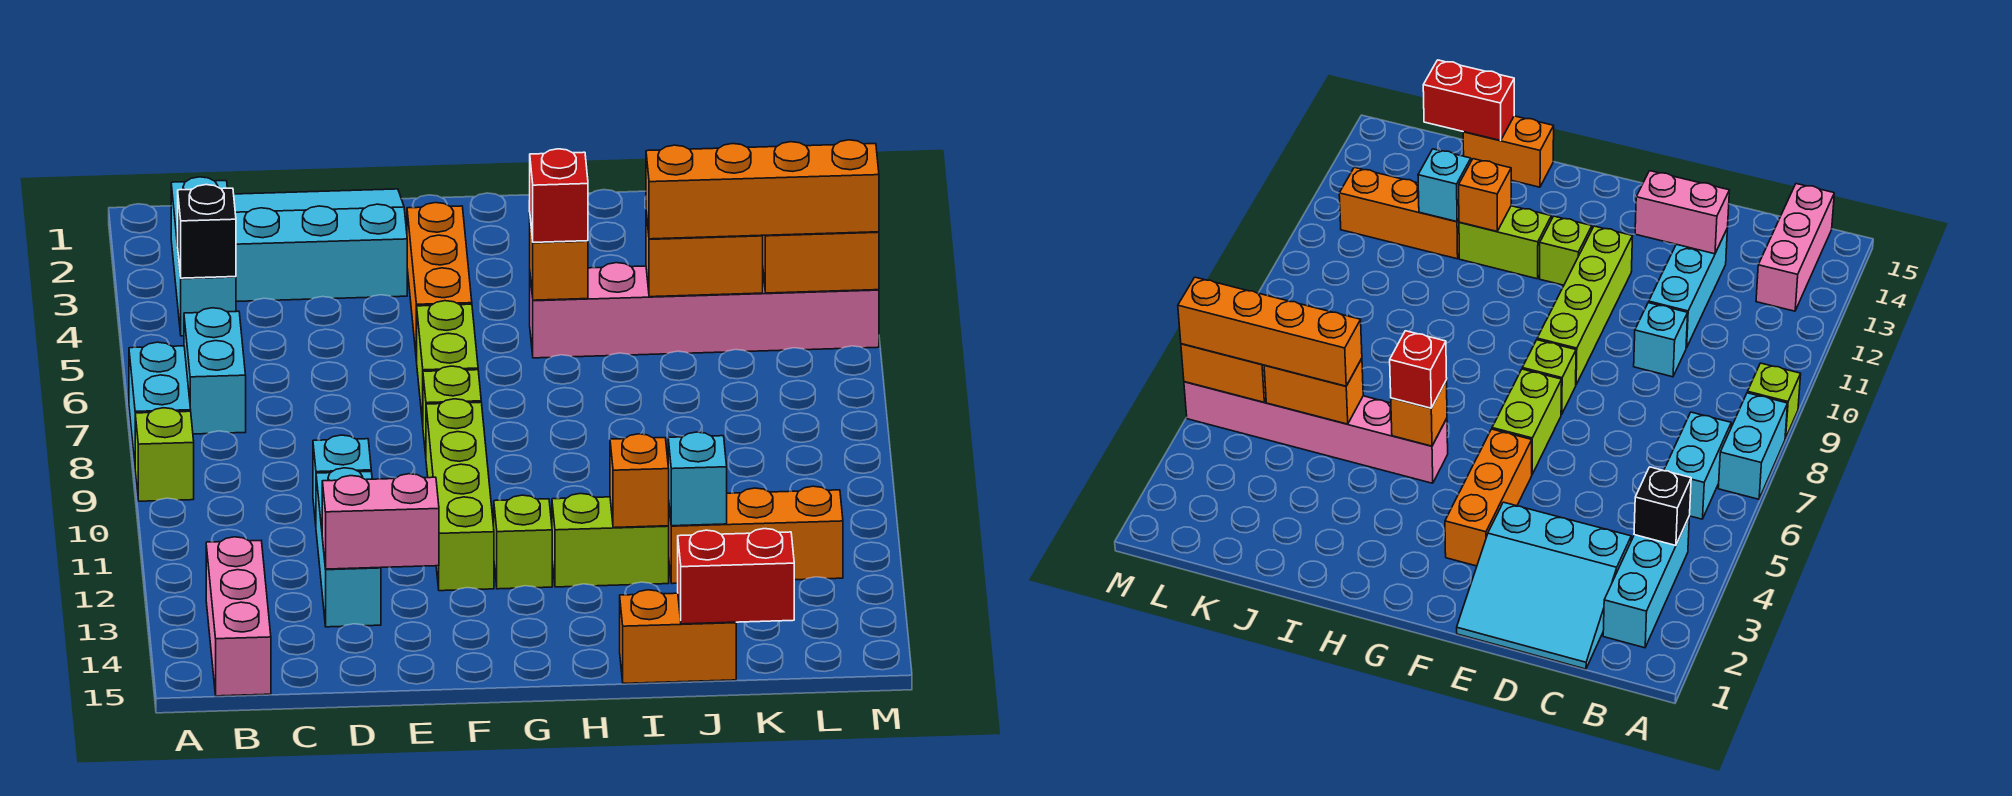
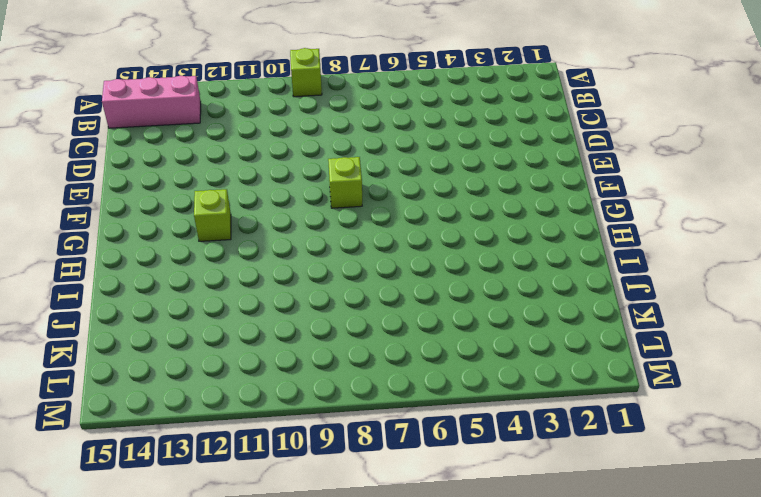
none -> cyan brick A7:A8 level 1
none -> cyan brick B2:B4 level 1
none -> cyan brick B6:B7 level 1

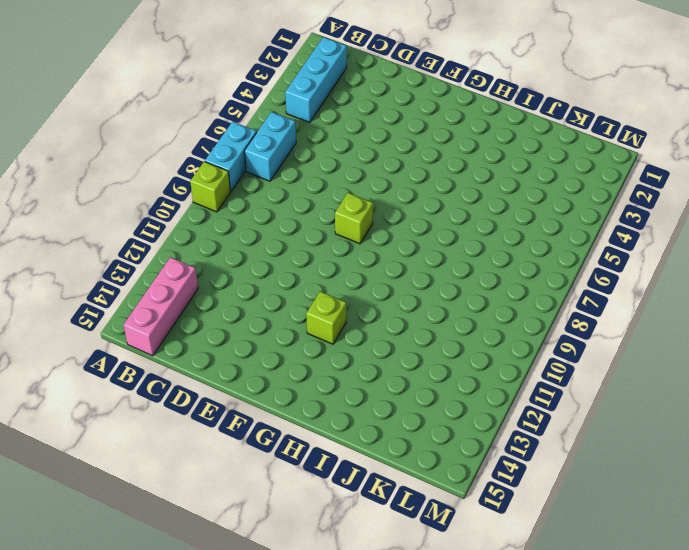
none -> cyan slope C1:E3 level 1 top 3
none -> cyan brick D10 level 1
none -> cyan brick D11:D13 level 1

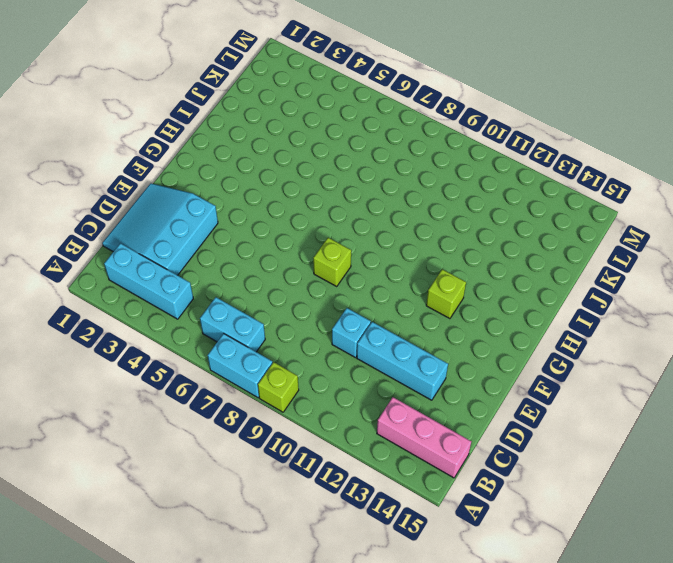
none -> orange brick F3:F5 level 1
none -> lime brick F6:F7 level 1
none -> lime brick F9:F12 level 1

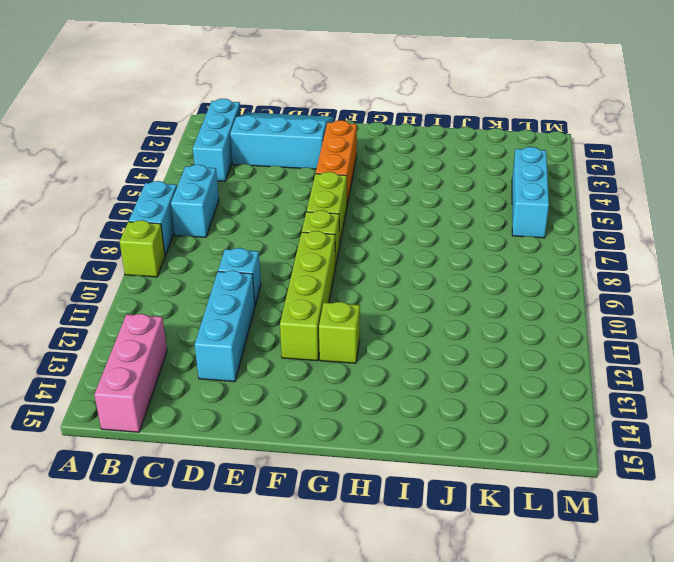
cyan brick L4:L6 level 1 -> pink brick H5:M5 level 1
none -> lime brick H12:I12 level 1
none -> orange brick I15:J15 level 1
none -> orange brick J12:L12 level 1

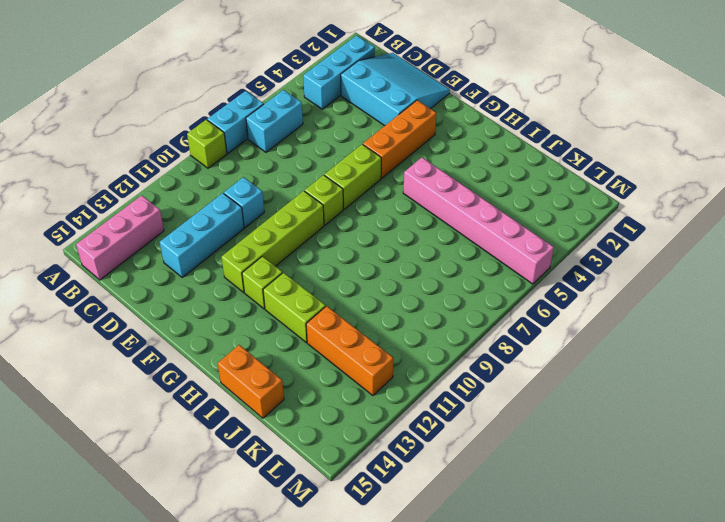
none -> black brick B4 level 2
none -> pink brick D13:E13 level 2
none -> orange brick H5 level 2

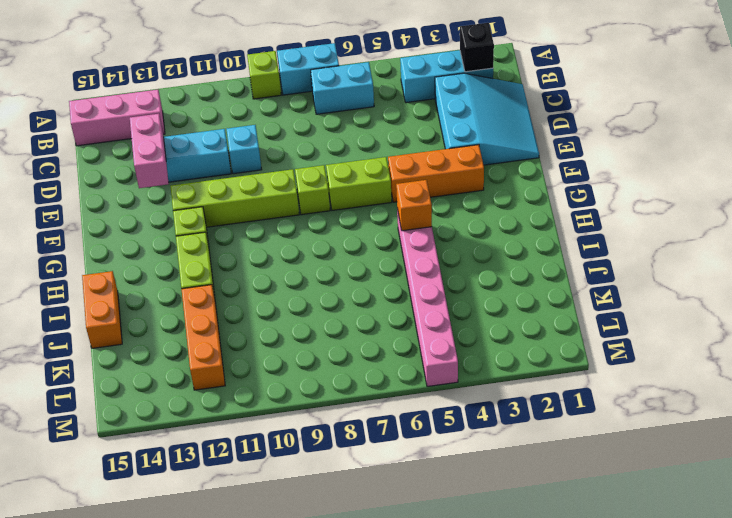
black brick B2 level 2 -> black brick B4 level 2
none -> orange brick I12 level 2
none -> orange brick J5:K5 level 2
none -> cyan brick J12 level 2

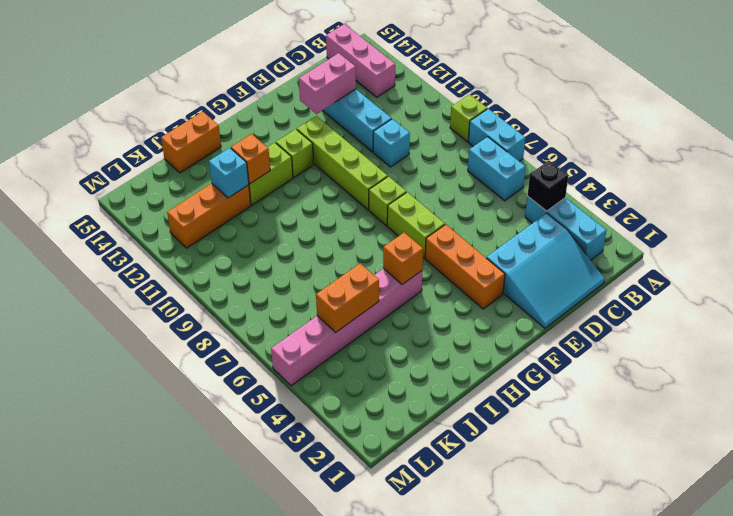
none -> red brick J15:K15 level 2
none -> orange brick L5:M5 level 2
none -> red brick H5 level 3

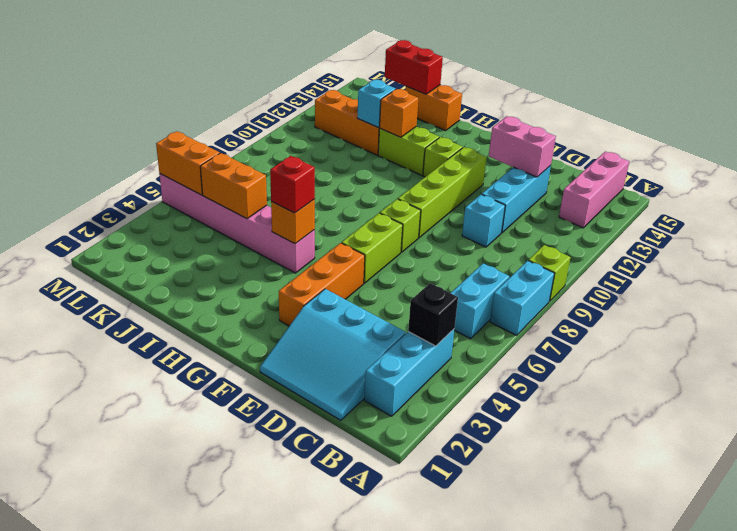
none -> orange brick J5:M5 level 3

